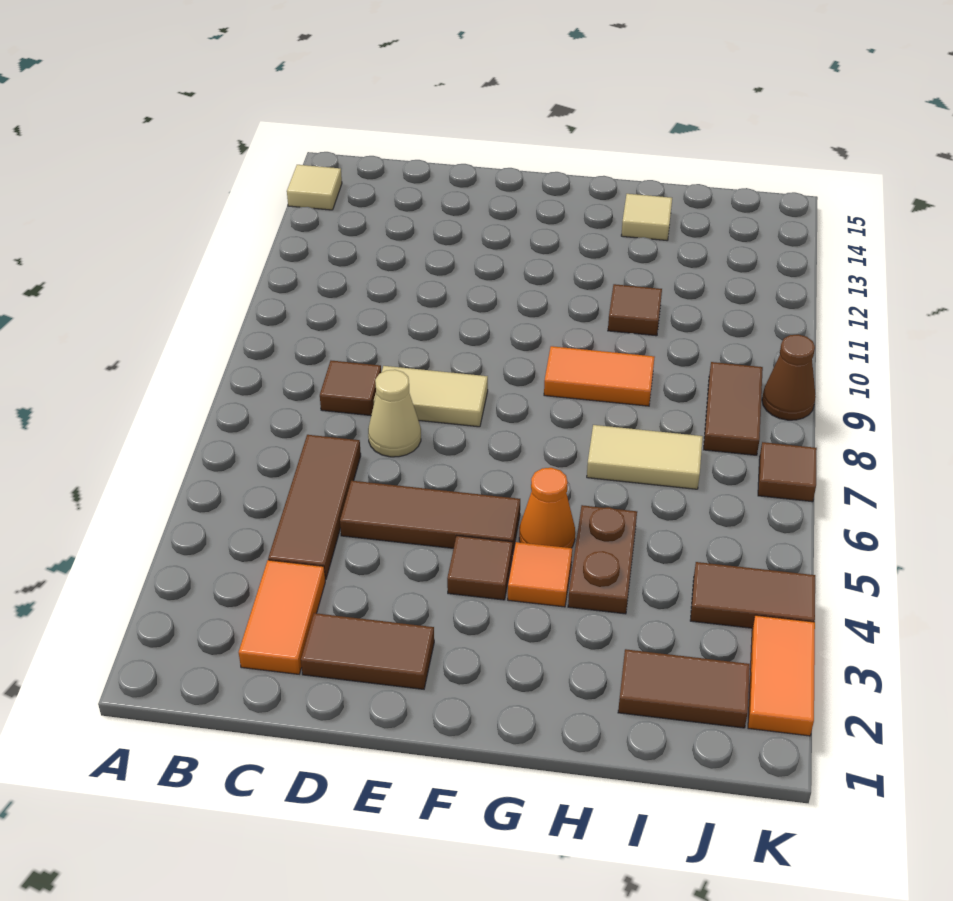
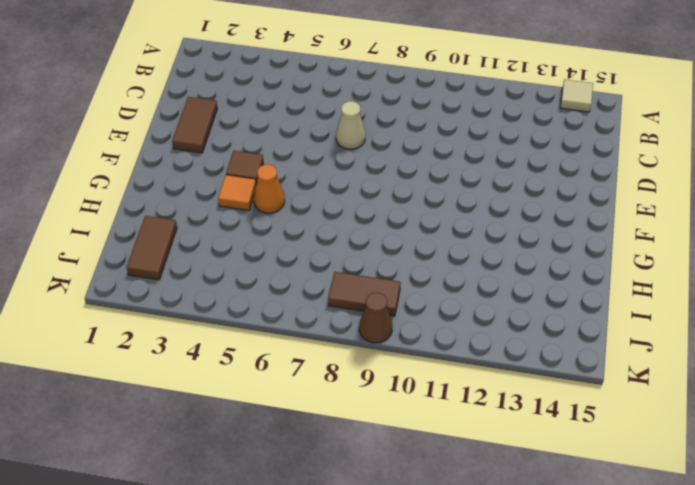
none -> orange tile C2:C3 level 1
none -> brown tile C4:C6 level 1
none -> brown tile C8 level 1

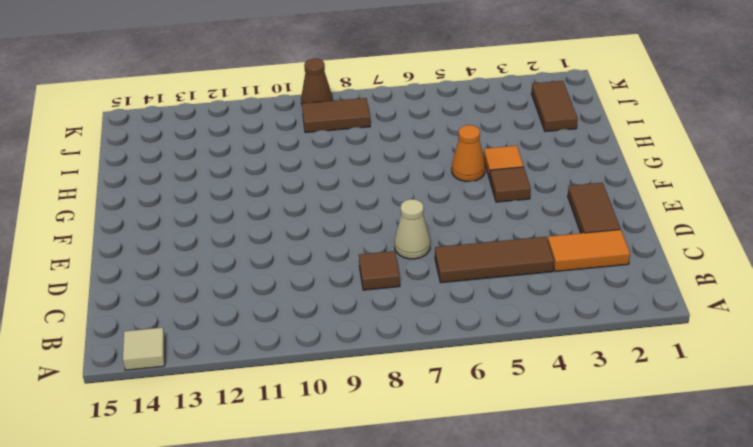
none -> brown tile D5:F5 level 1
none -> tan tile D8:E8 level 1
none -> orange tile G9:H9 level 1

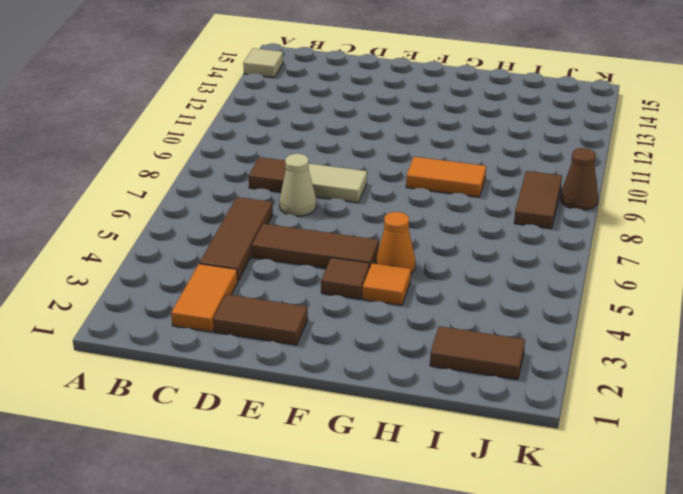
none -> brown plate H4:H5 level 1
none -> tan tile H7:I7 level 1
none -> brown tile H11 level 1

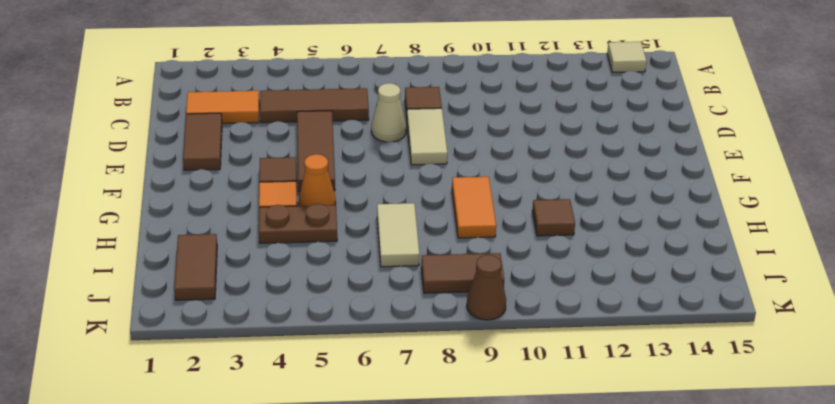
none -> tan tile H14 level 1
none -> brown tile J4:K4 level 1
none -> orange tile K2:K3 level 1

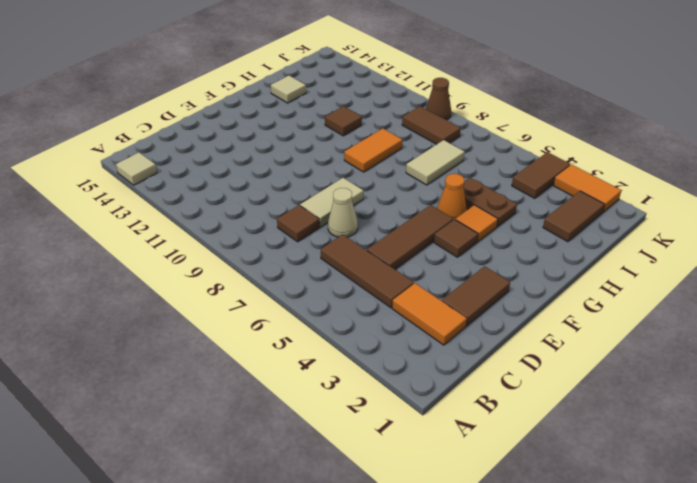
none -> brown tile K7 level 1

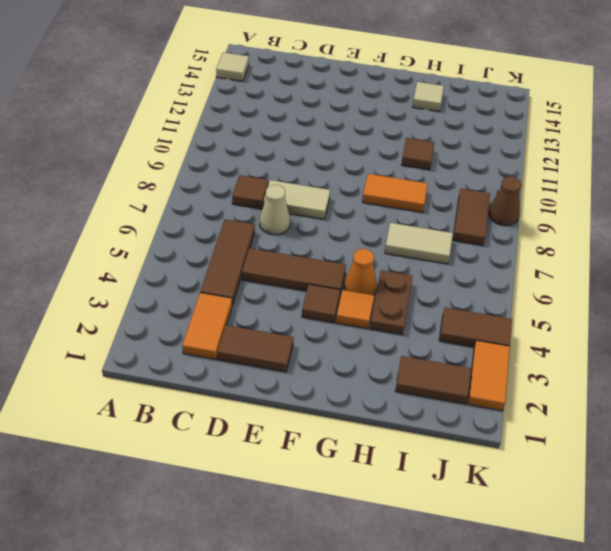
none -> brown tile K7 level 1

